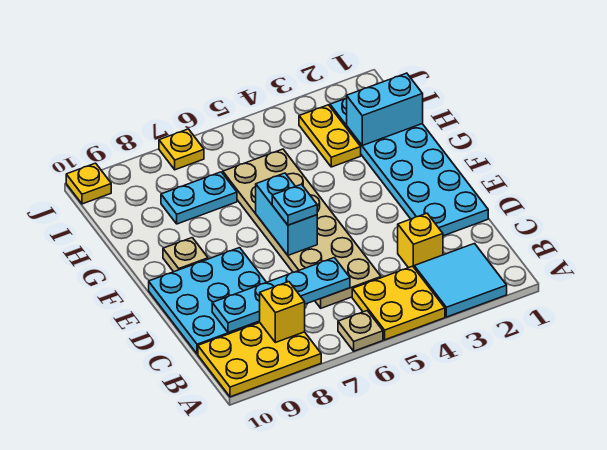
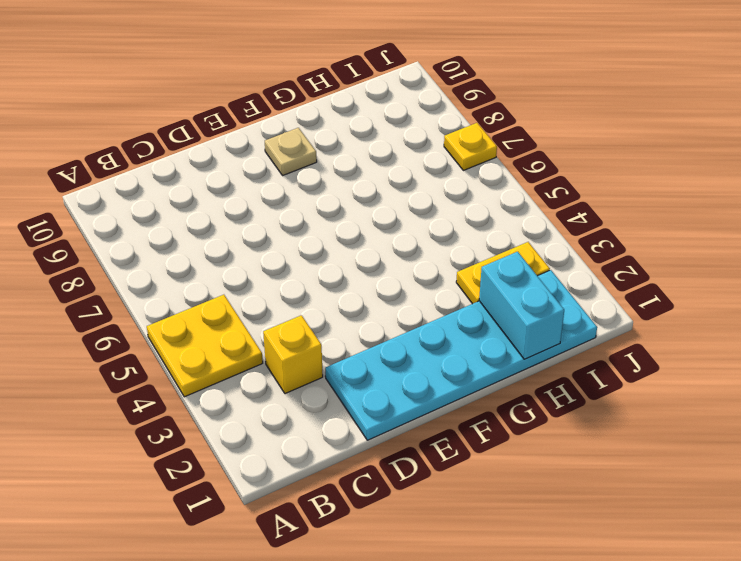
none -> cyan tile A2:B3 level 1
none -> tan plate A6 level 1
none -> yellow plate A8:B10 level 1

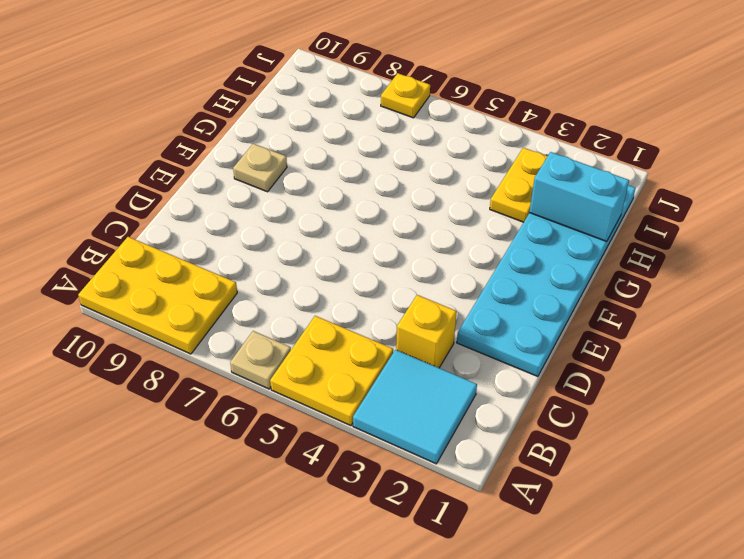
none -> tan plate C5:H6 level 1
none -> cyan plate C8:E10 level 1
none -> cyan plate H7:H8 level 1

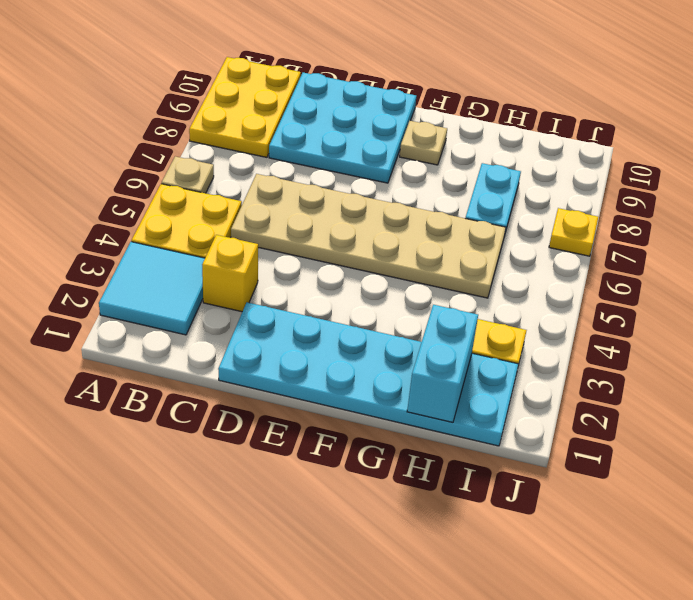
none -> yellow plate J10 level 1
none -> yellow brick B8 level 2
none -> cyan plate C6:C9 level 2

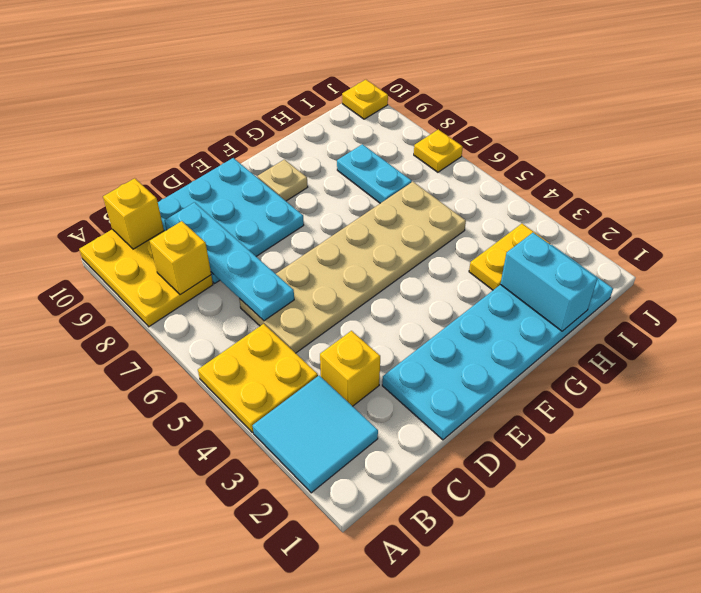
yellow brick B10 level 2 -> none
none -> tan plate A6 level 1
none -> cyan brick E6:F6 level 2
none -> cyan plate E6 level 3

